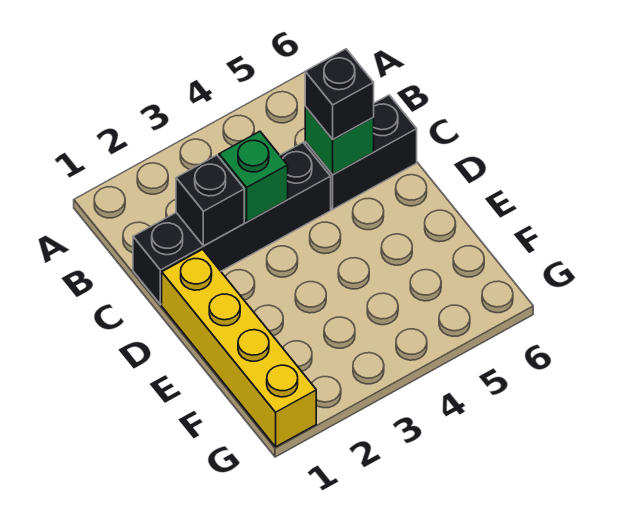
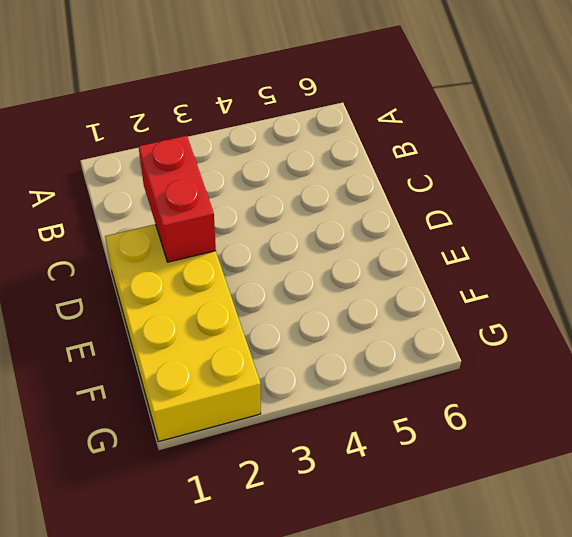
red brick C2:D2 level 2 -> black brick C2 level 2
yellow brick D1:G2 level 1 -> yellow brick D1:G1 level 1
none -> black brick C1:C4 level 1
none -> black brick C5:C6 level 1

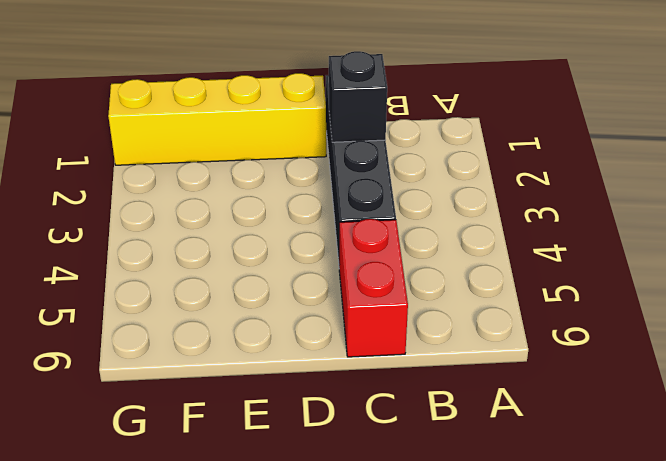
red brick C5:C6 level 1 -> black brick C5:C6 level 1
none -> green brick C3 level 2
none -> green brick C5 level 2

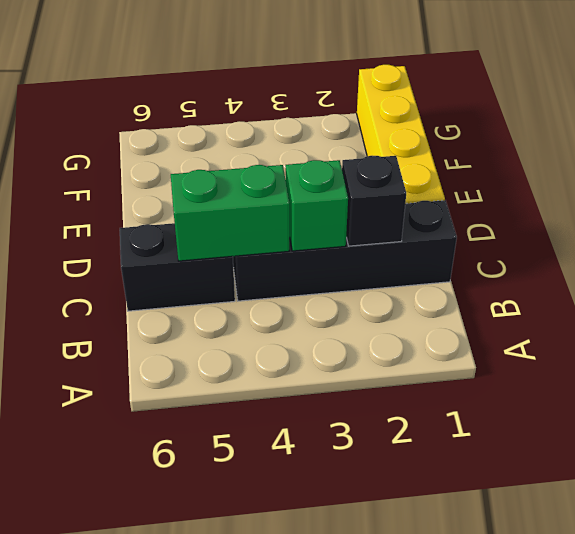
green brick C4:C5 level 2 -> green brick C5 level 2
none -> black brick C5 level 3

